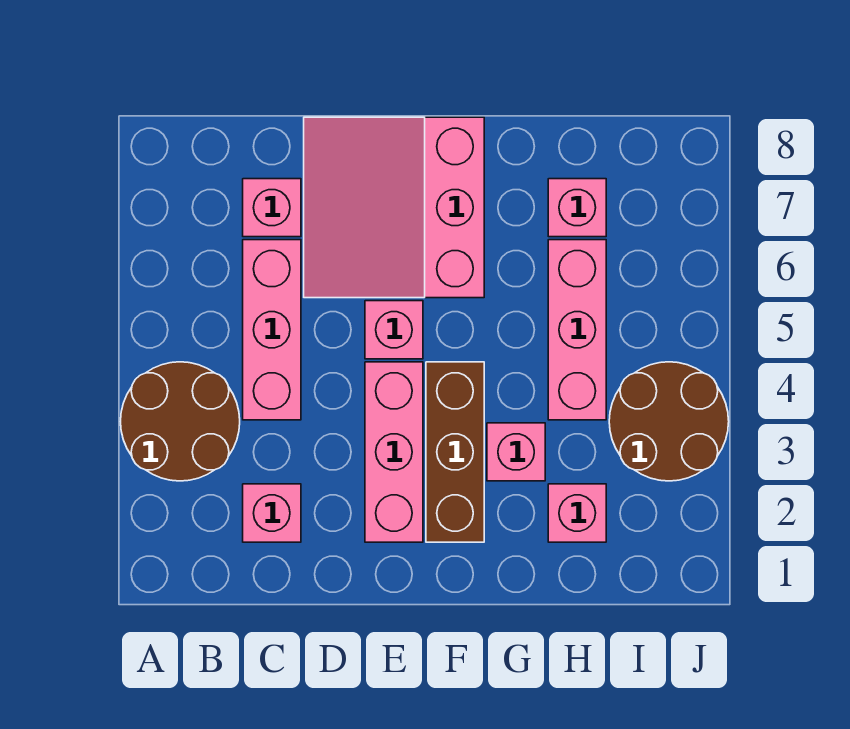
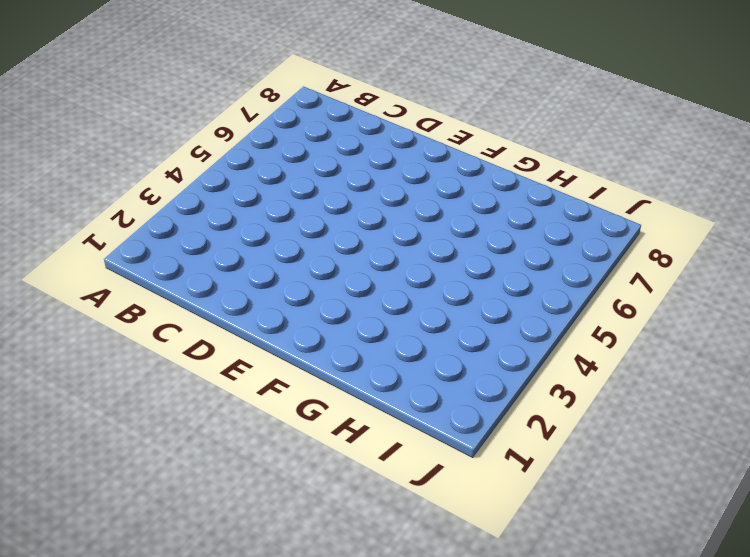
none -> brown round brick A3:B4 level 1
none -> pink brick C2 level 1
none -> pink brick C4:C6 level 1

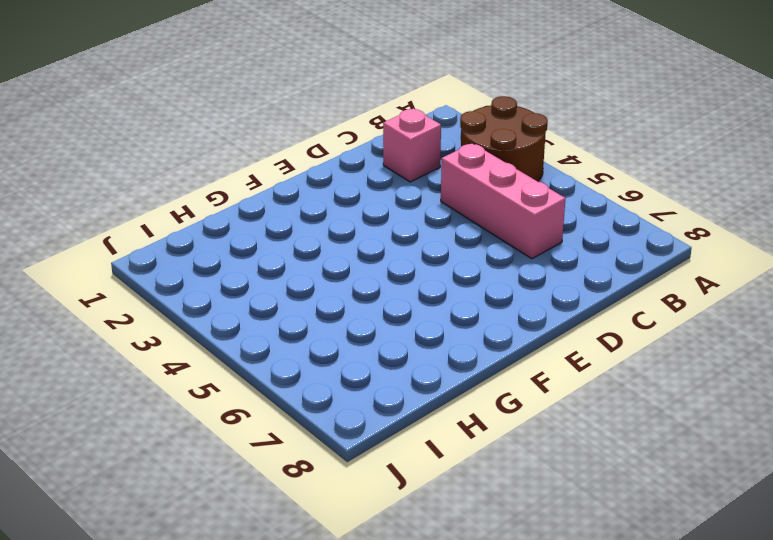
none -> pink brick C7 level 1
none -> pink slope D6:F8 level 1 top F
none -> pink brick E2:E4 level 1

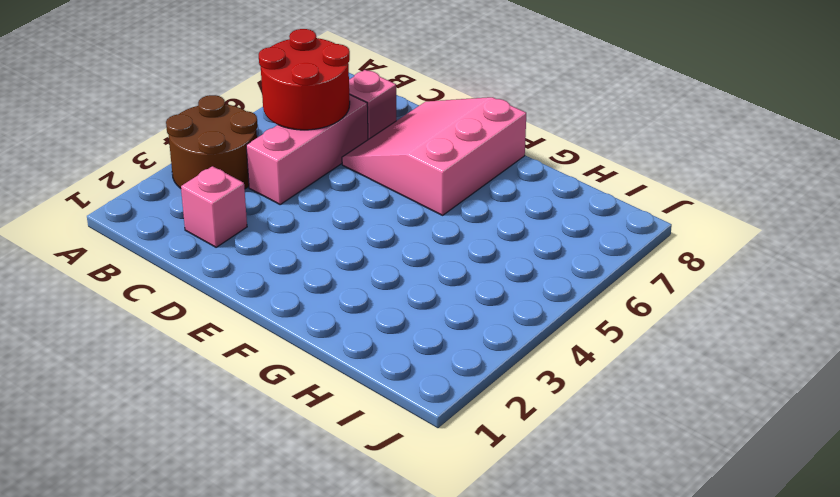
red round brick B5:C6 level 2 -> none
none -> pink brick E2:E4 level 1
none -> pink brick E5 level 1
none -> brown brick F2:F4 level 1

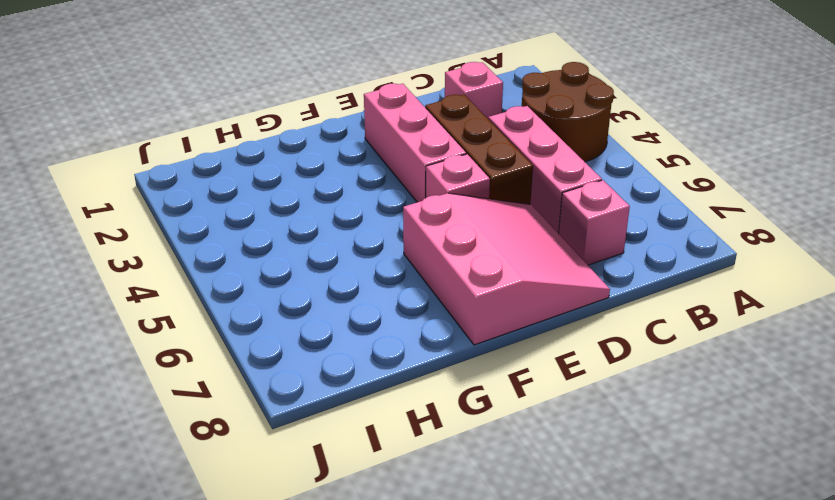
brown brick D3:D5 level 1 -> brown brick F2:F4 level 1
none -> pink brick G3 level 1
none -> pink brick H2 level 1
none -> pink brick H4:H6 level 1

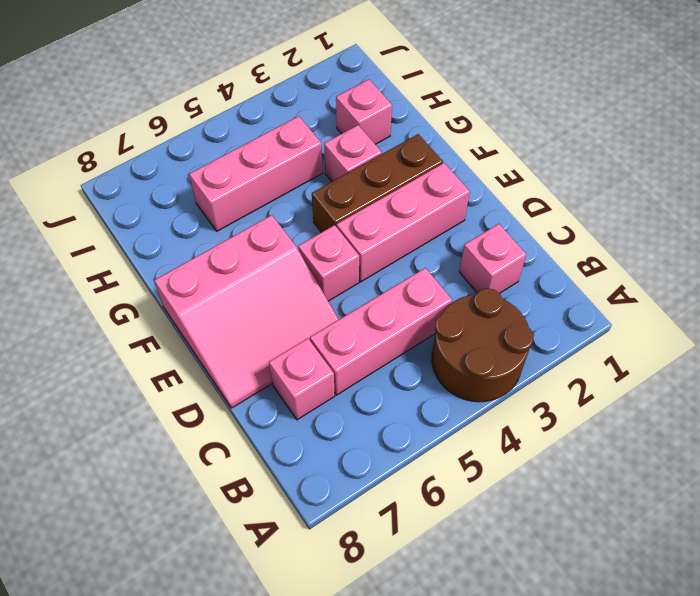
none -> pink brick H7 level 1
none -> brown round brick I3:J4 level 1

